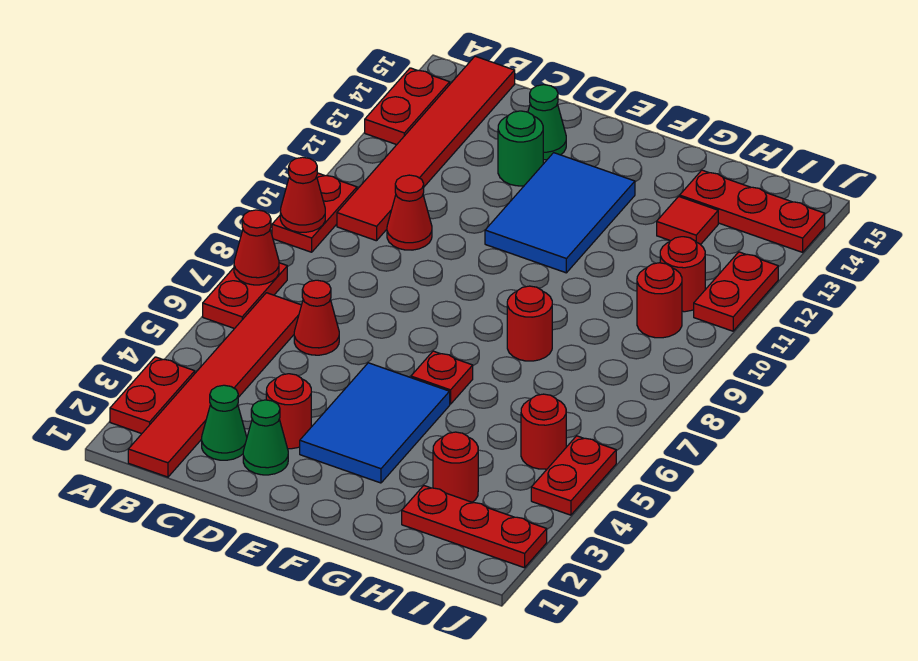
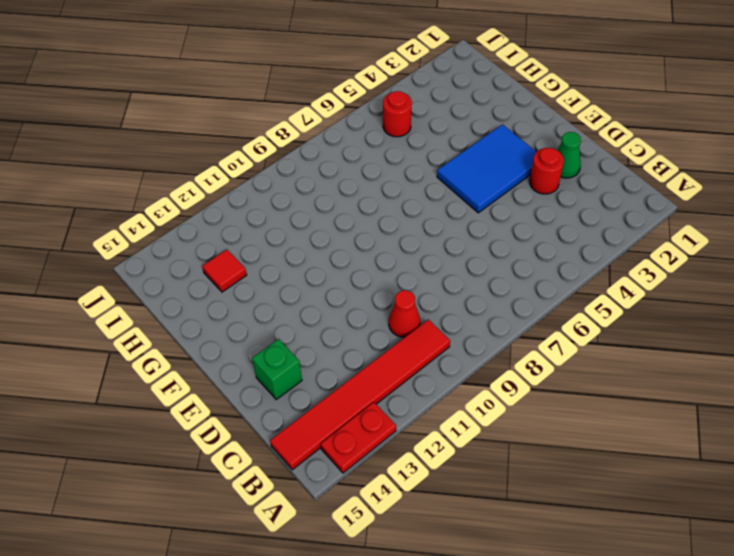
green brick D14 level 1 -> green cone D14 level 1
none -> red plate A2:A3 level 1
none -> red plate A6:A7 level 1
none -> red plate A9:A10 level 1

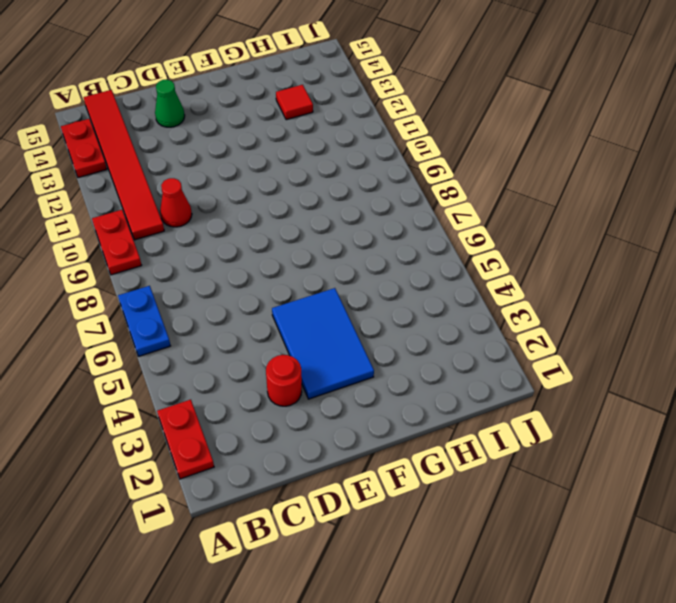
blue plate A6:A7 level 1 -> red plate A6:A7 level 1
none -> red tile B1:B6 level 1
none -> green cone C2 level 1
none -> red cone C6 level 1

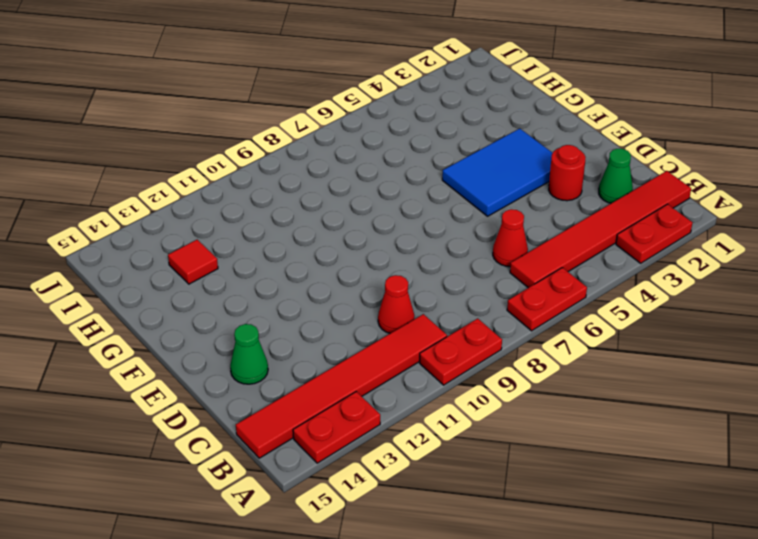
none -> green cone D2 level 1
none -> green round brick D13 level 1
none -> blue tile E11:F13 level 1

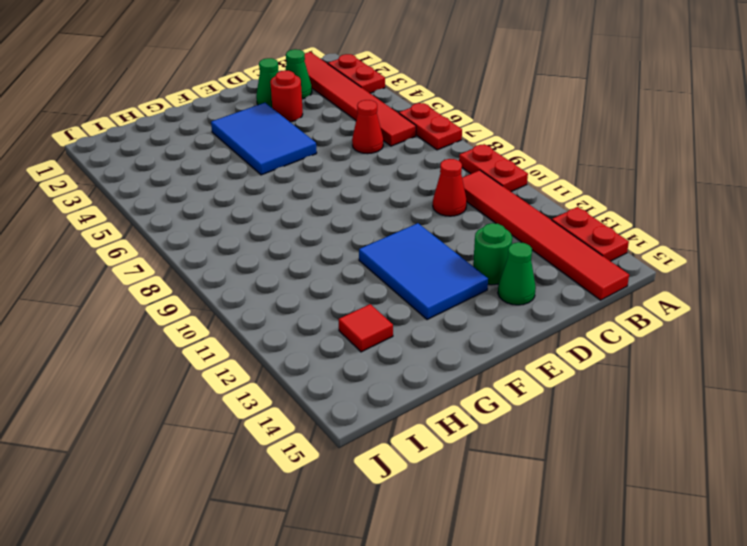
none -> red plate F6 level 1
none -> red round brick G8 level 1
none -> red plate H2:J2 level 1

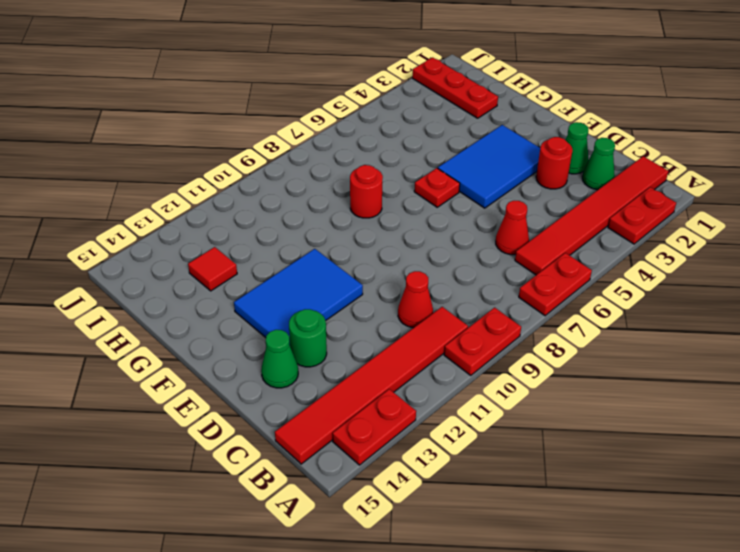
none -> red round brick H3 level 1
none -> red plate H14:J14 level 1
none -> red round brick I5 level 1

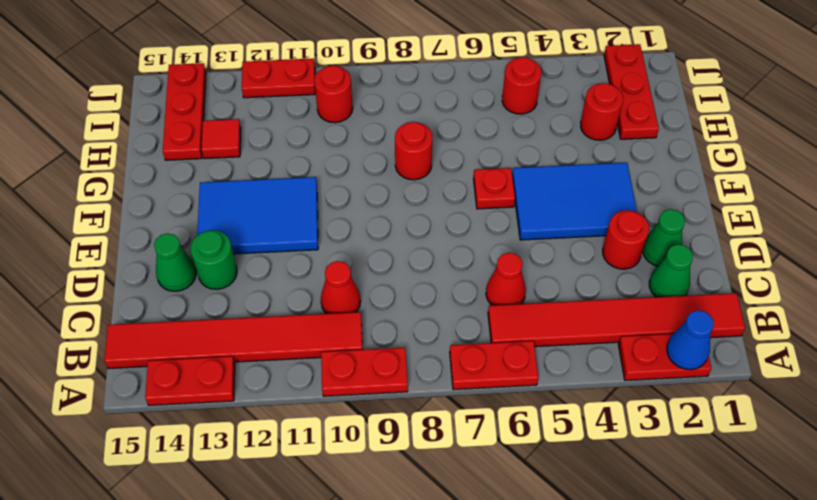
blue cone A2 level 2 -> none
none -> red round brick I11 level 1
none -> red plate J4:J5 level 1
none -> red cone A7 level 2

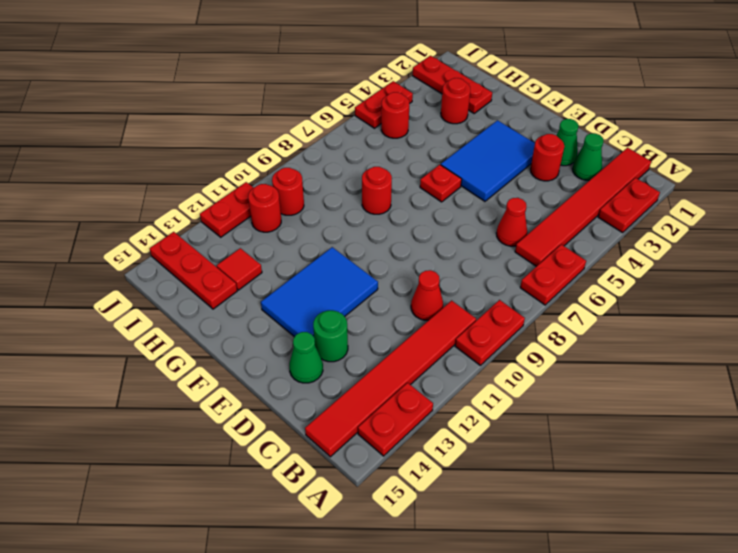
none -> red cone A7 level 2
none -> red cone A9 level 2

